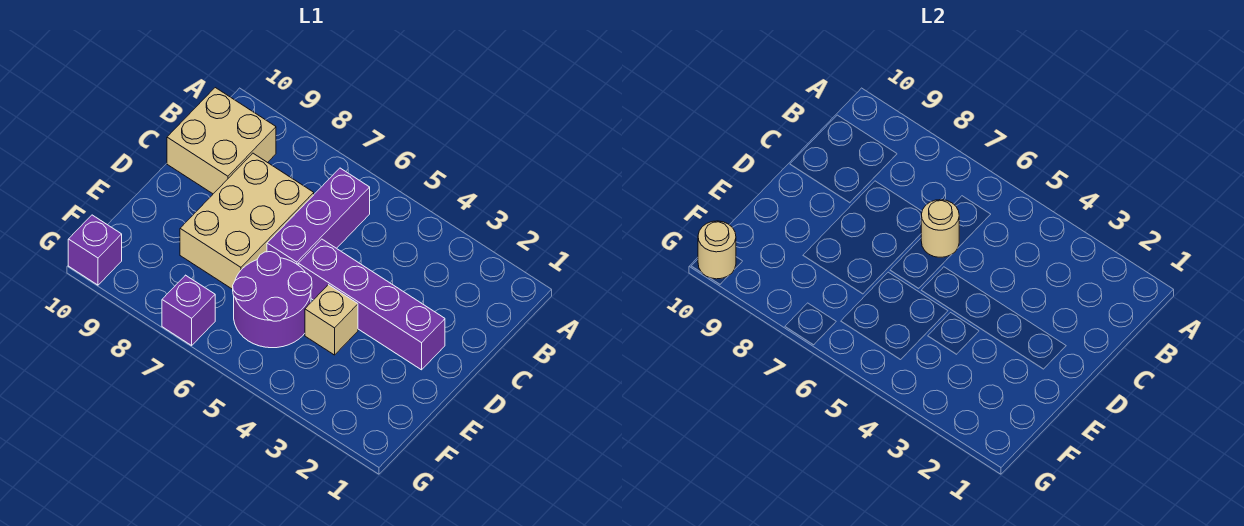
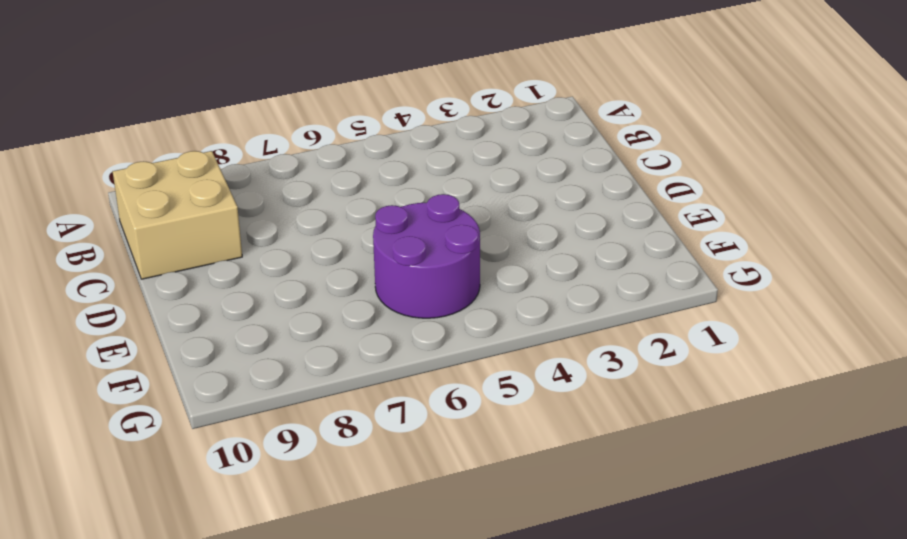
none -> purple brick B6:D6 level 1
none -> tan brick C7:E8 level 1

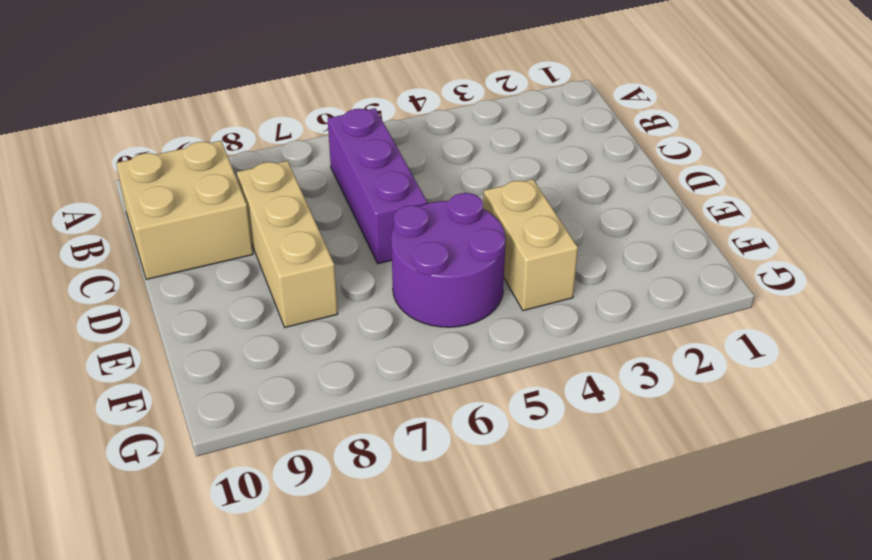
tan brick C8:E8 level 1 -> tan brick C7:E8 level 1
tan brick E4:F4 level 1 -> tan brick E4 level 1
none -> purple brick D2:D5 level 1
none -> purple brick G7 level 1

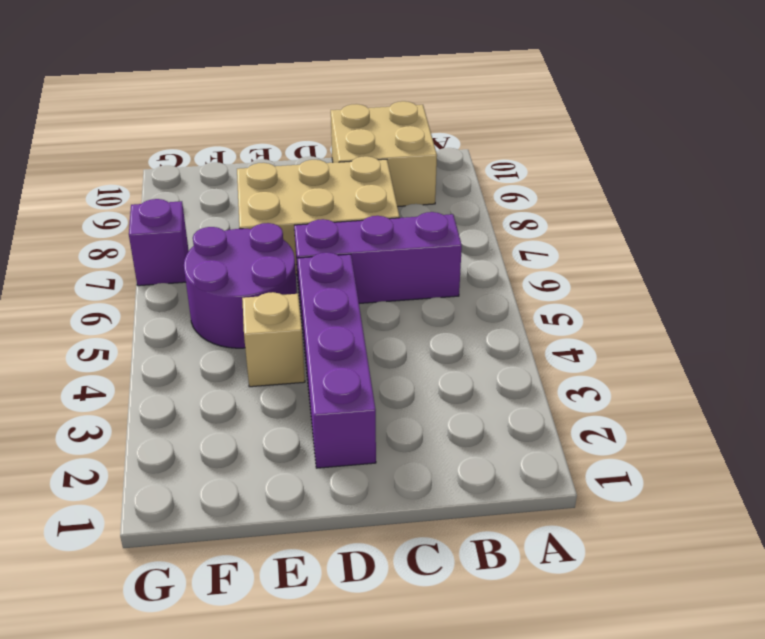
none -> purple brick G10 level 1
none -> tan round brick C6 level 2

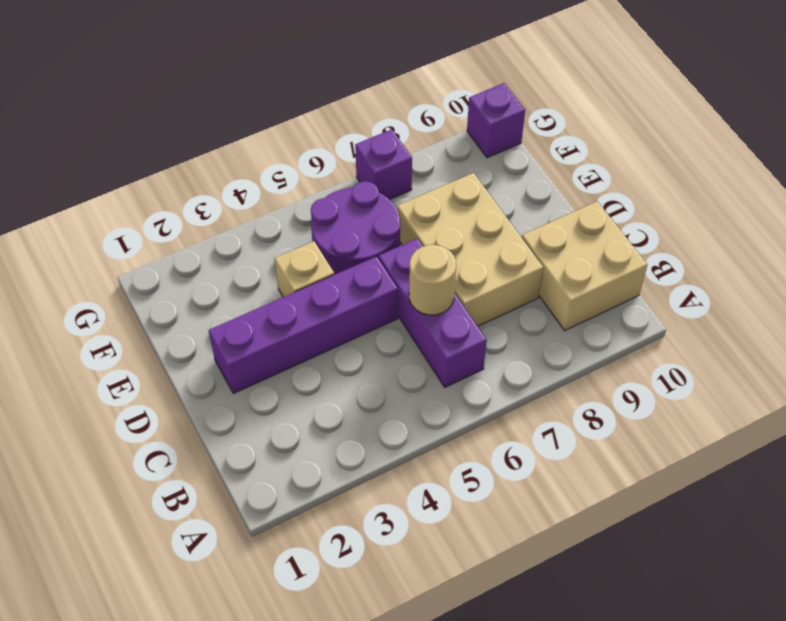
none -> tan round brick G10 level 2

